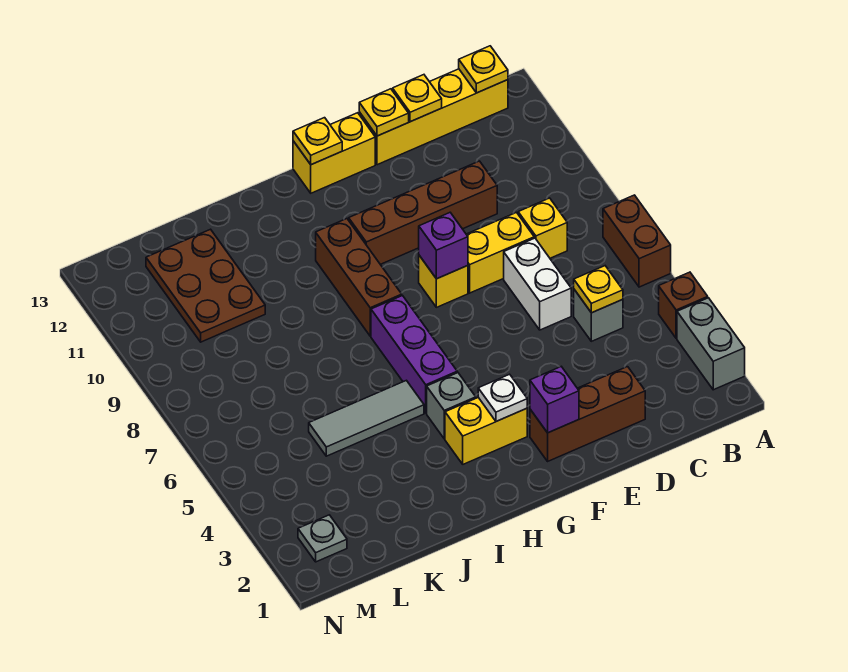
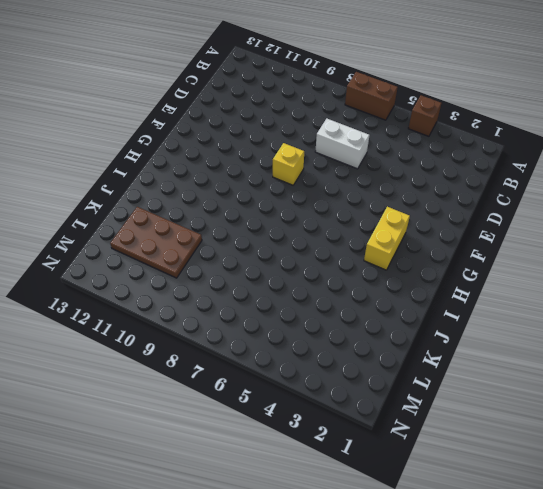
none -> grey brick A2:A3 level 1
none -> yellow brick B13:E13 level 1
none -> grey brick C5 level 1

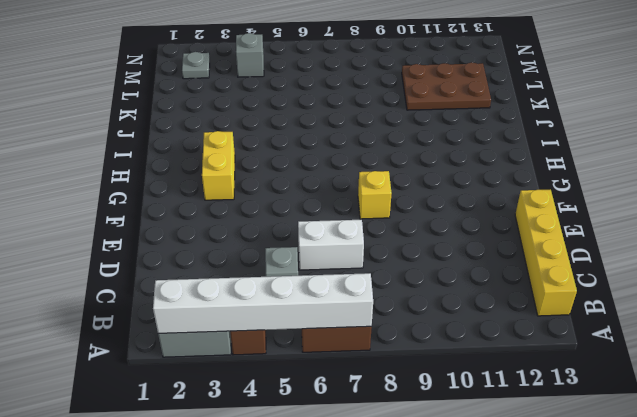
white brick A2:A7 level 2 -> none
grey brick M4 level 1 -> grey brick H4 level 1
none -> yellow brick C8 level 1
none -> brown brick D2:F2 level 1
none -> yellow brick D8:E8 level 1

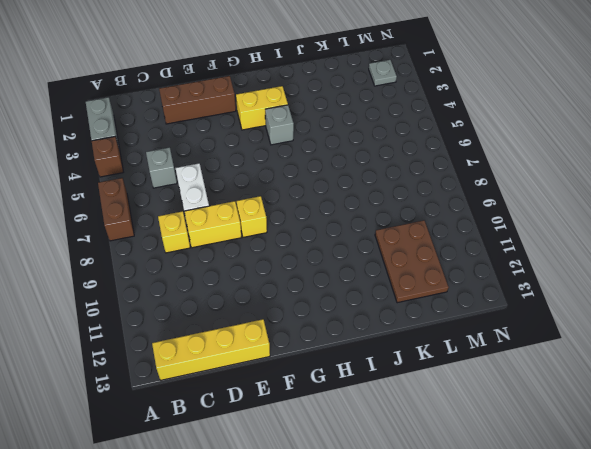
none -> brown brick D10:G10 level 1
none -> yellow brick F13:G13 level 1
none -> purple brick H5:H7 level 1

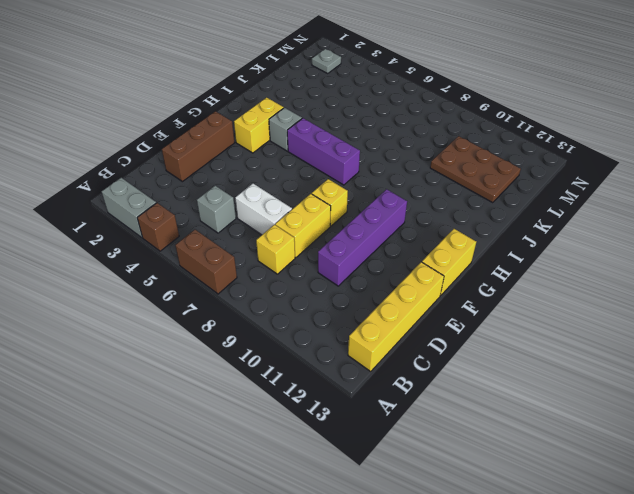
purple brick D10:G10 level 1 -> brown brick D10:G10 level 1
none -> brown brick H8:H10 level 1
none -> grey tile I5:K5 level 1
none -> yellow plate B13 level 2

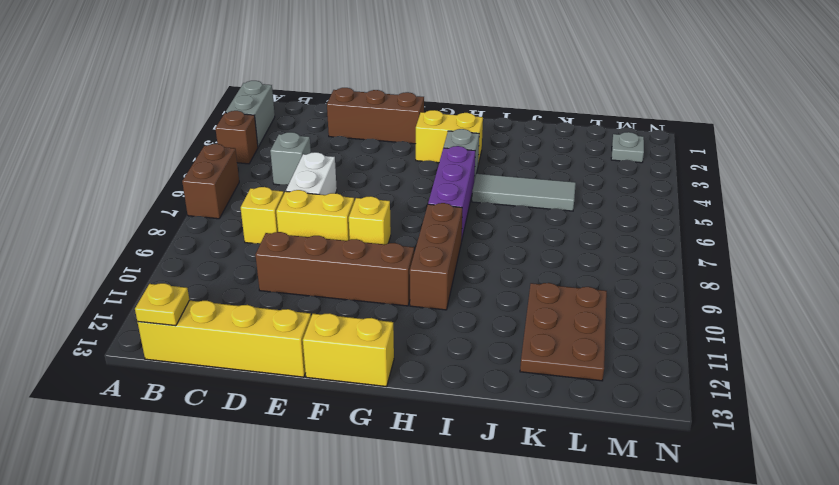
none -> yellow plate C5 level 2
none -> yellow plate D13 level 2
none -> yellow plate E13 level 2

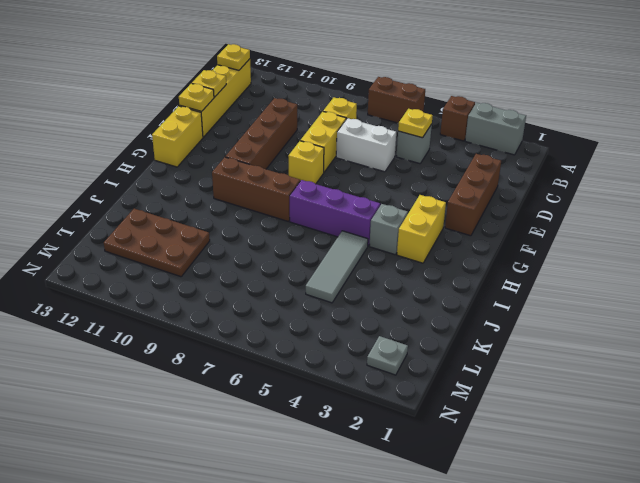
none -> purple brick F2 level 2
none -> purple brick F8 level 2
none -> white plate G3 level 2

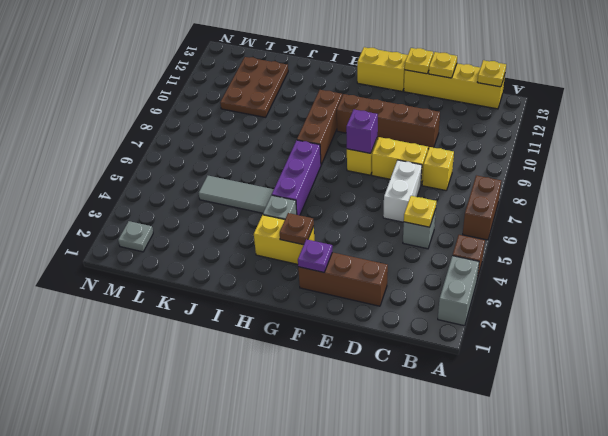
purple plate F2 level 2 -> purple brick F2 level 2
brown plate G3 level 2 -> white plate G3 level 2
none -> yellow plate G13 level 2

